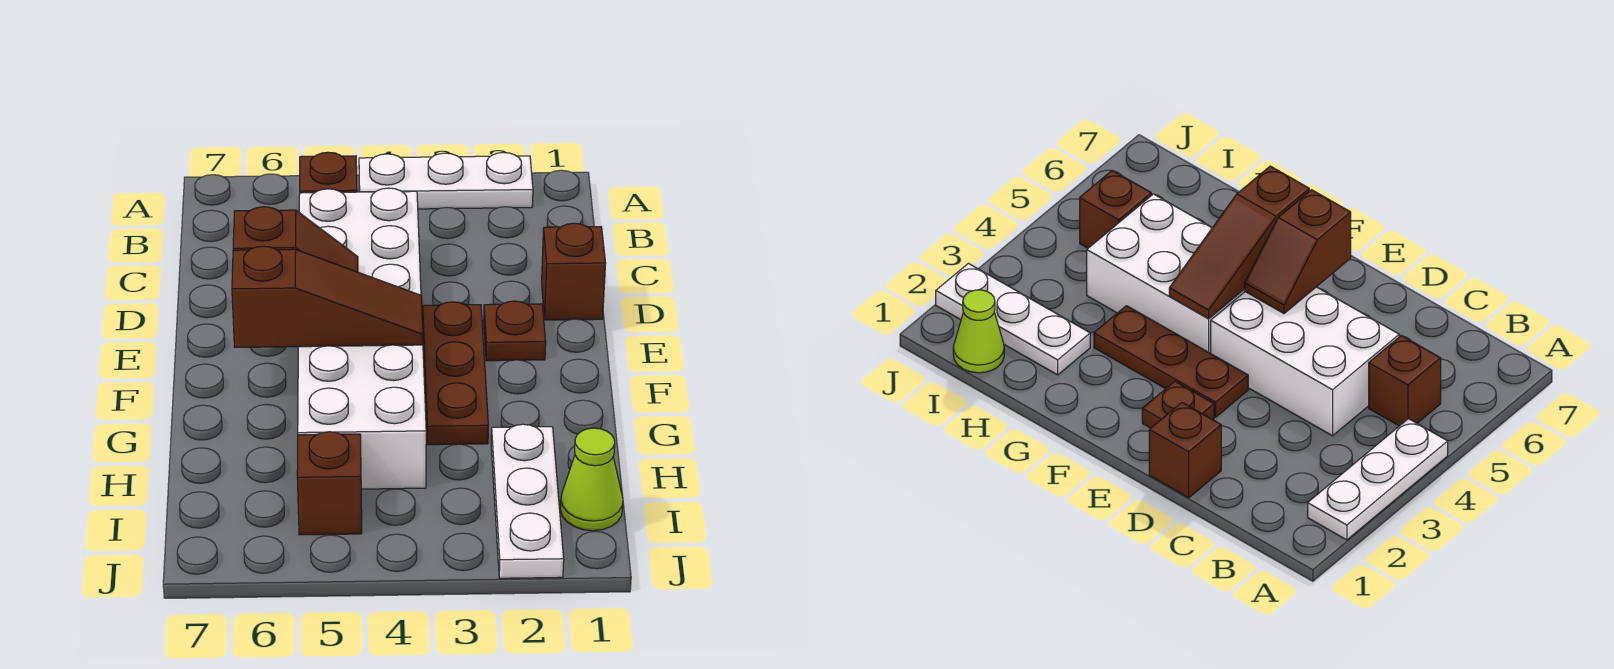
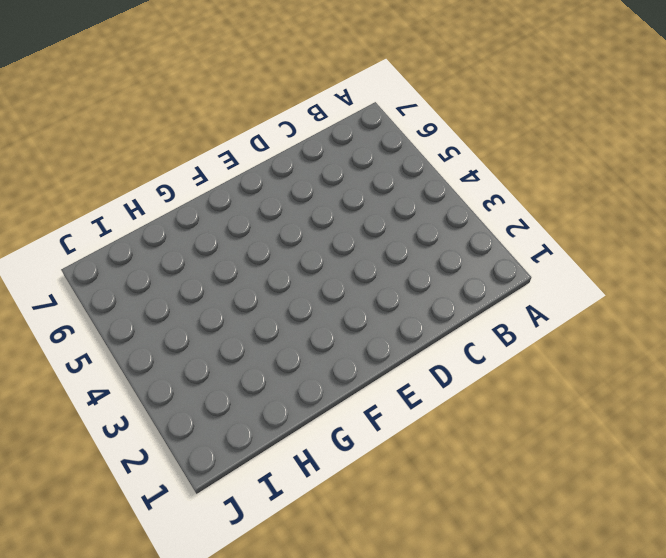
none -> white plate A2:A4 level 1
none -> brown brick B5 level 1
none -> white brick C4:E5 level 1

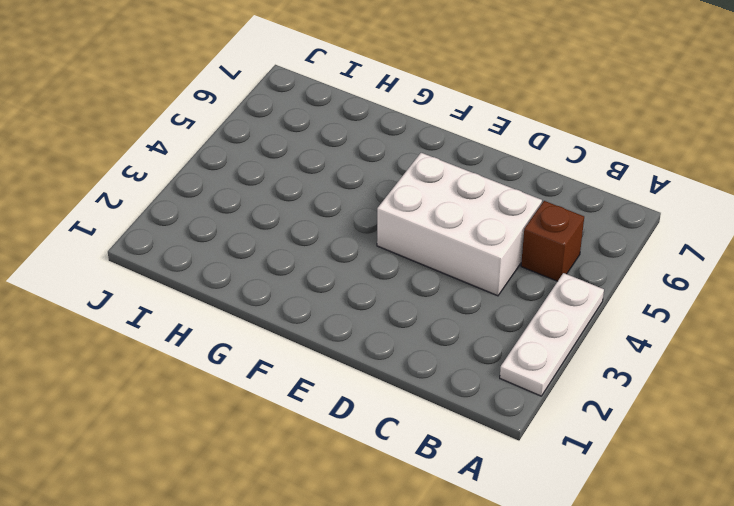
none -> brown brick D1 level 1
none -> brown plate E2 level 1
none -> brown plate E3:G3 level 1

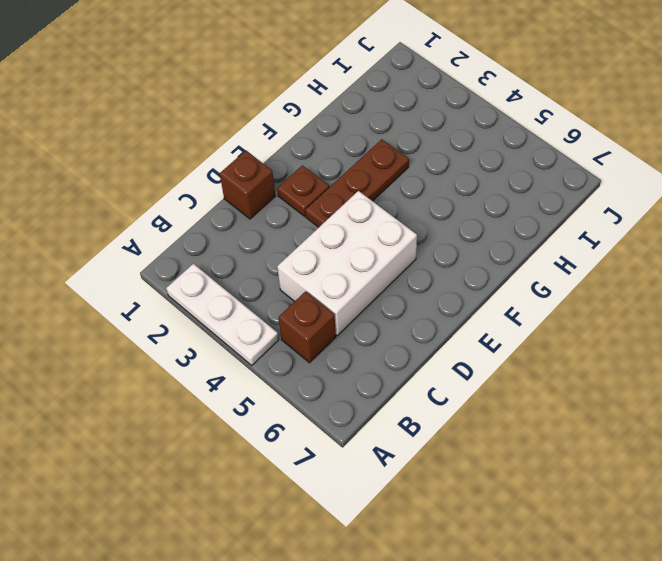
none -> white brick F4:H5 level 1
none -> white plate H2:J2 level 1
none -> lime cone I1 level 1

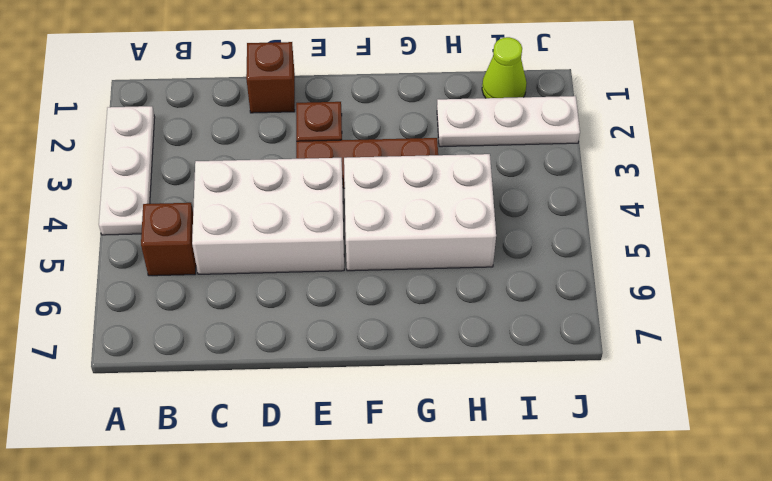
none -> brown brick I5 level 1
none -> brown slope E5:E6 level 2 top 6
none -> brown slope F4:F6 level 2 top 6

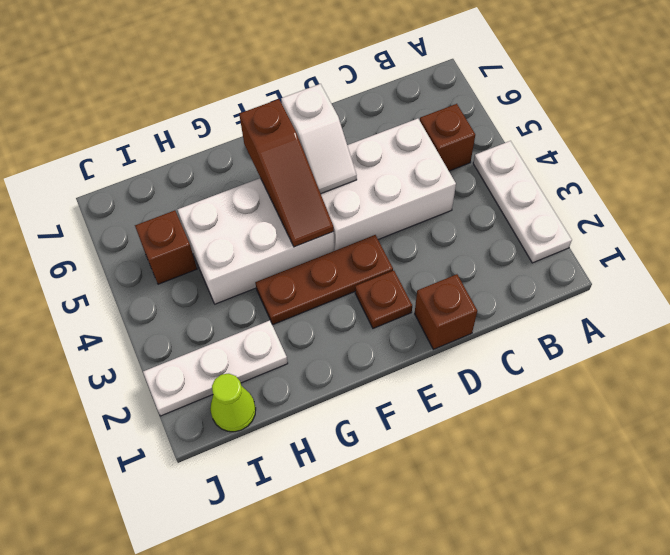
white slope E5:E6 level 2 top 6 -> brown slope E5:E6 level 2 top 6

